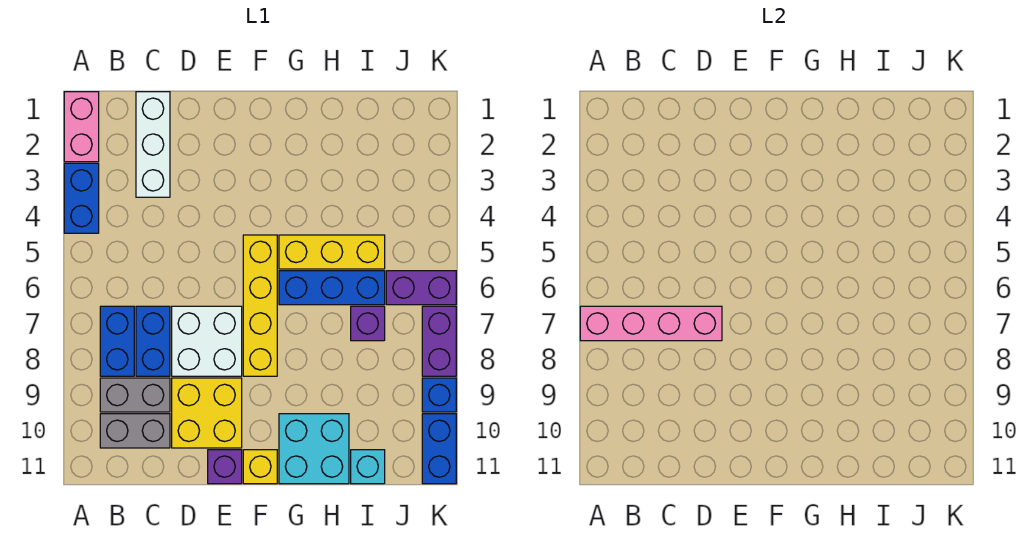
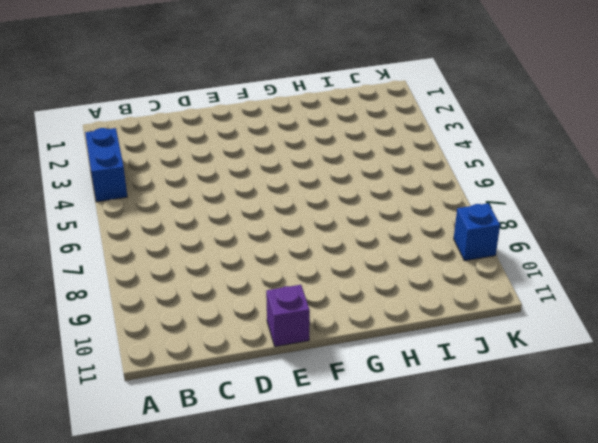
none -> pink brick A1:A2 level 1
none -> blue brick B7:B8 level 1
none -> grey brick B9:C9 level 1

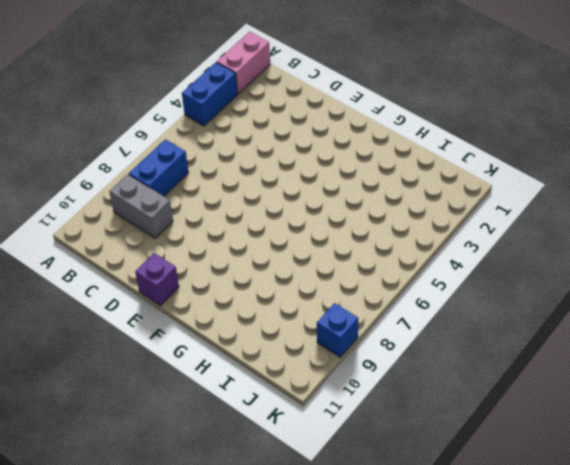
none -> grey brick B10:C10 level 1
none -> white brick C1:C3 level 1
none -> blue brick C7:C8 level 1

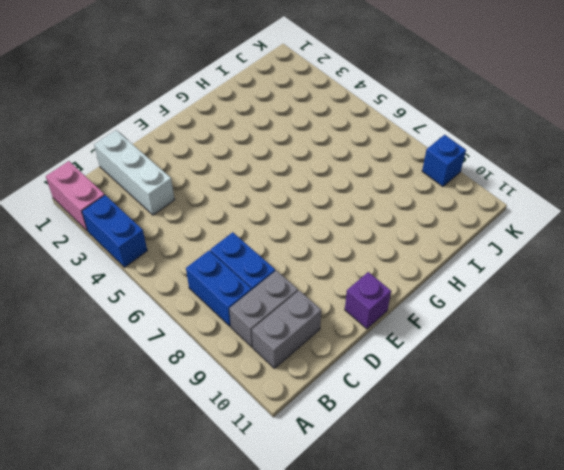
none -> white brick D7:E8 level 1
none -> yellow brick D9:E10 level 1
none -> yellow brick F5:F8 level 1

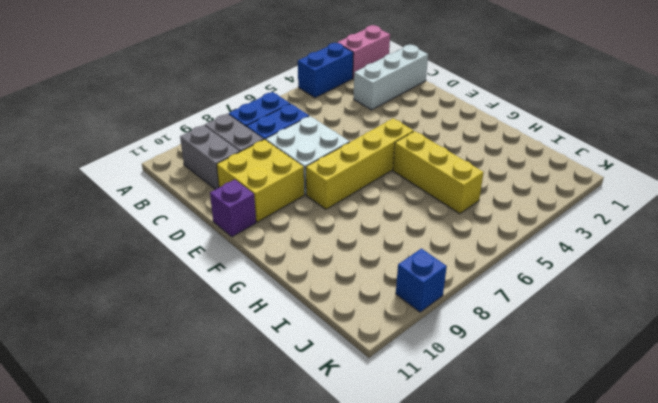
none -> yellow brick F11 level 1
none -> blue brick G6:I6 level 1
none -> cyan brick G10:H11 level 1

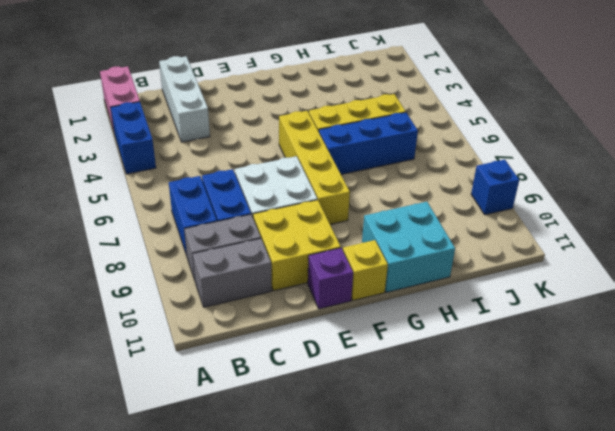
none -> purple brick I7 level 1
none -> cyan brick I11 level 1
none -> purple brick J6:K6 level 1

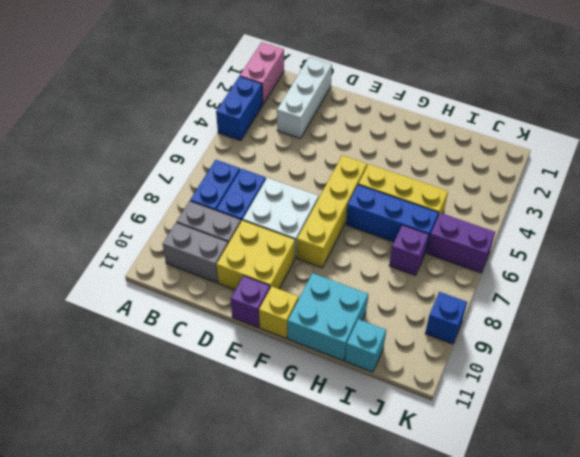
none -> purple brick K7:K8 level 1
none -> blue brick K10:K11 level 1
none -> pink brick A7:D7 level 2

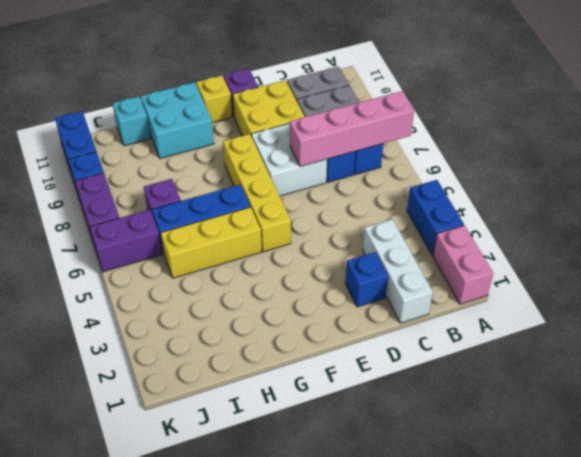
blue brick D2 level 1 -> none

